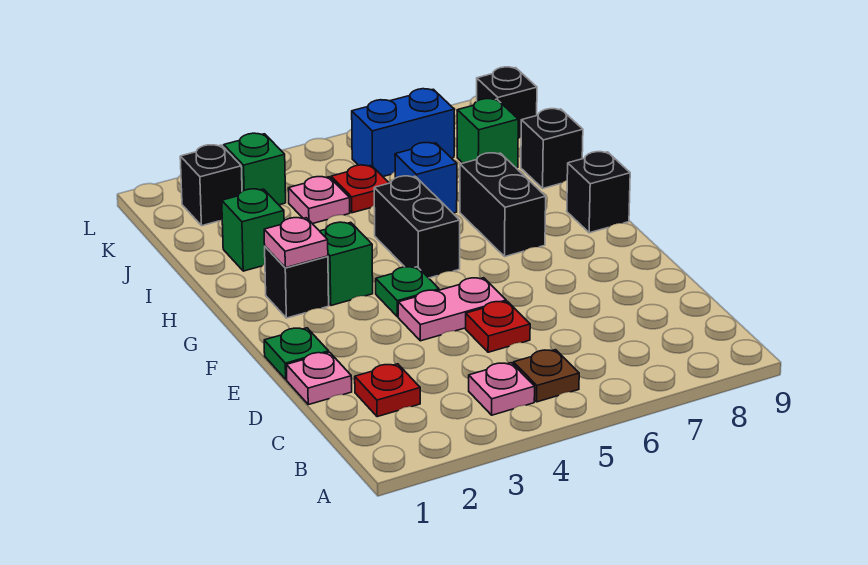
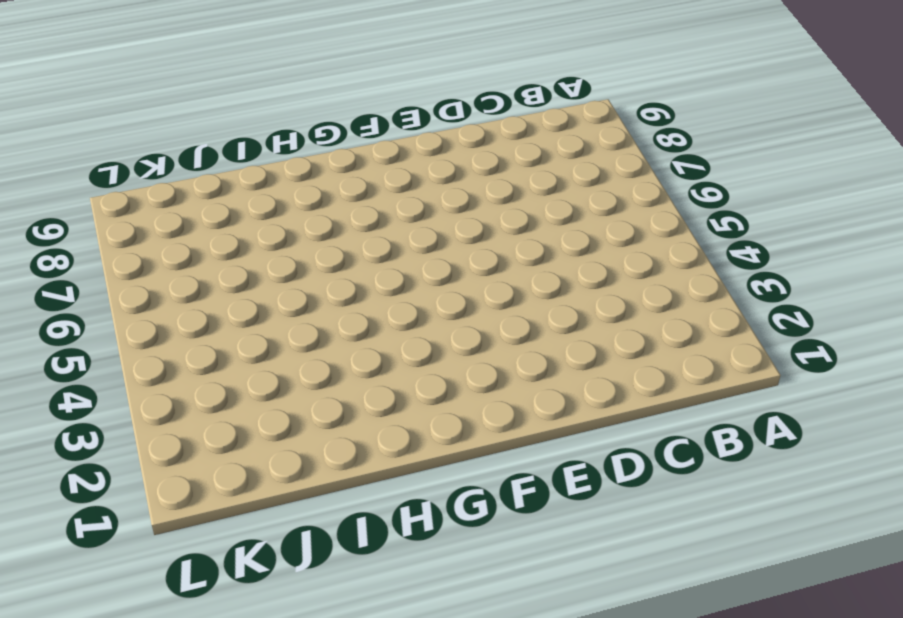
none -> pink plate B4 level 1
none -> brown plate B5 level 1
none -> red plate C2 level 1

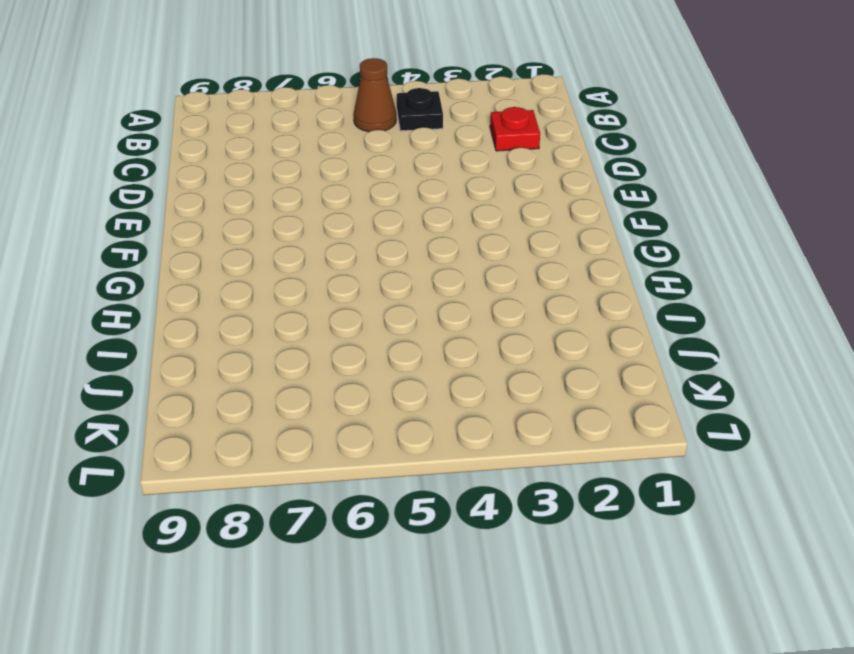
black plate B4 level 1 -> pink plate B4 level 1
brown cone B5 level 1 -> brown plate B5 level 1
none -> pink plate D1 level 1
none -> red plate D5 level 1
none -> green plate E1 level 1

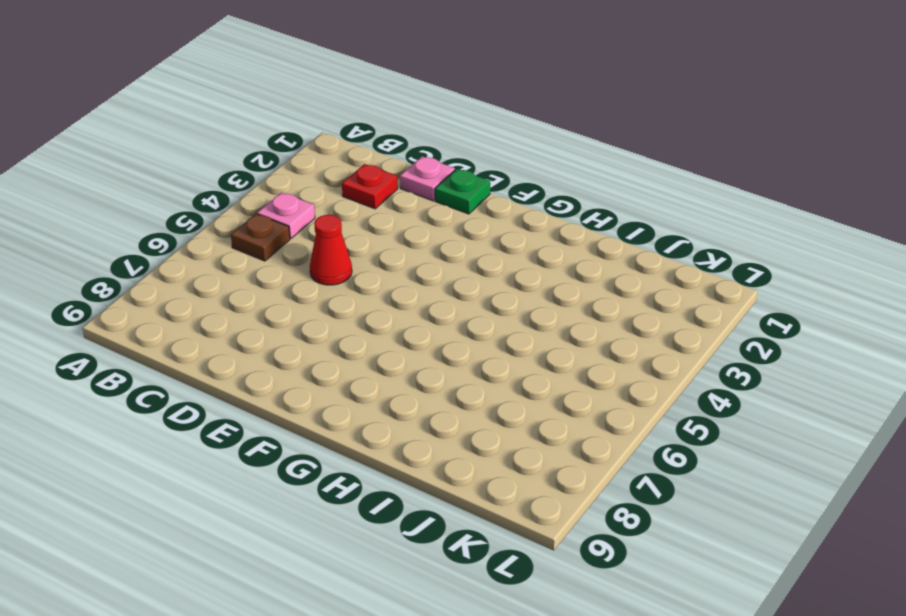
red cone D5 level 1 -> red plate D5 level 1
none -> pink plate E4:E5 level 1
none -> green plate F4 level 1
none -> black brick G2 level 1

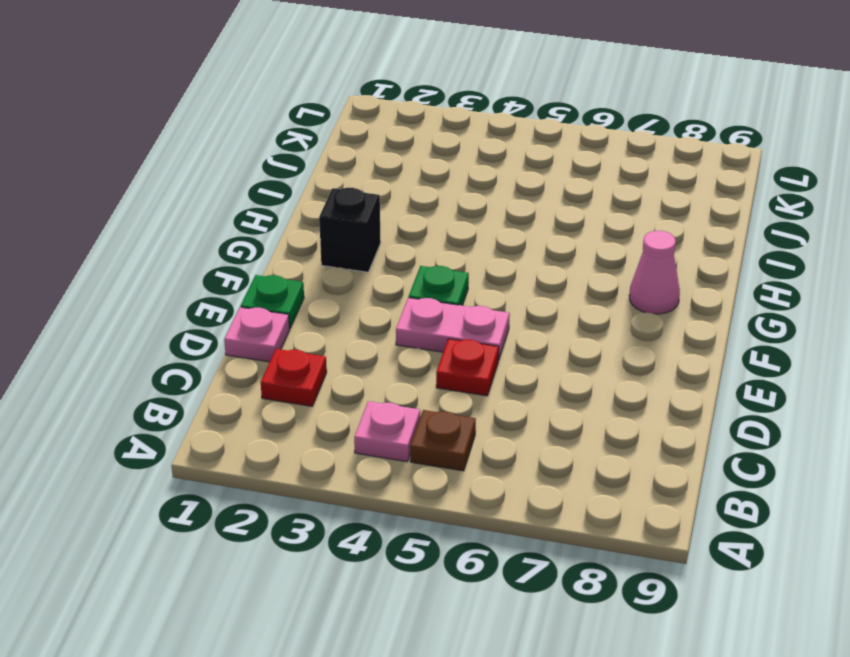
pink cone G8 level 1 -> none
none -> green brick G3 level 1
none -> black brick G5:H5 level 1
none -> black brick G7:H7 level 1

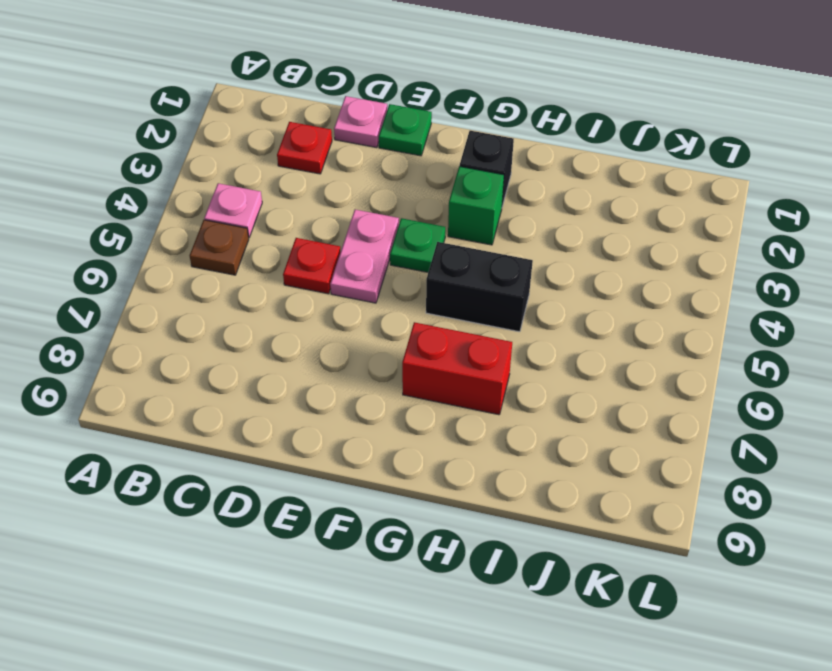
red brick G7:H7 level 1 -> black brick G7:H7 level 1
none -> black brick G9 level 1
none -> green brick I2 level 1
none -> blue brick I6 level 1

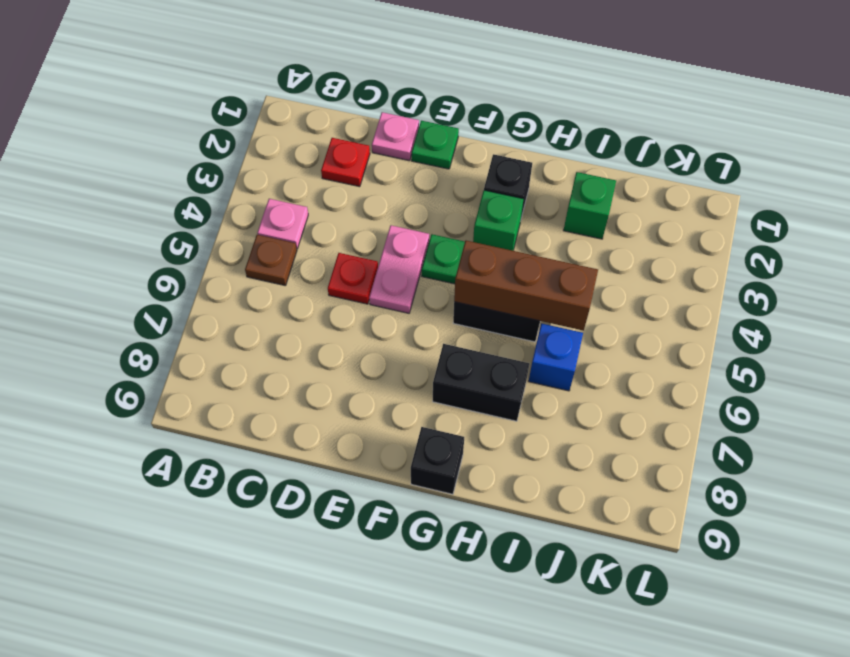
brown brick G5:I5 level 2 -> none
none -> black brick I9 level 1
none -> pink plate J4 level 1
none -> red plate J5 level 1

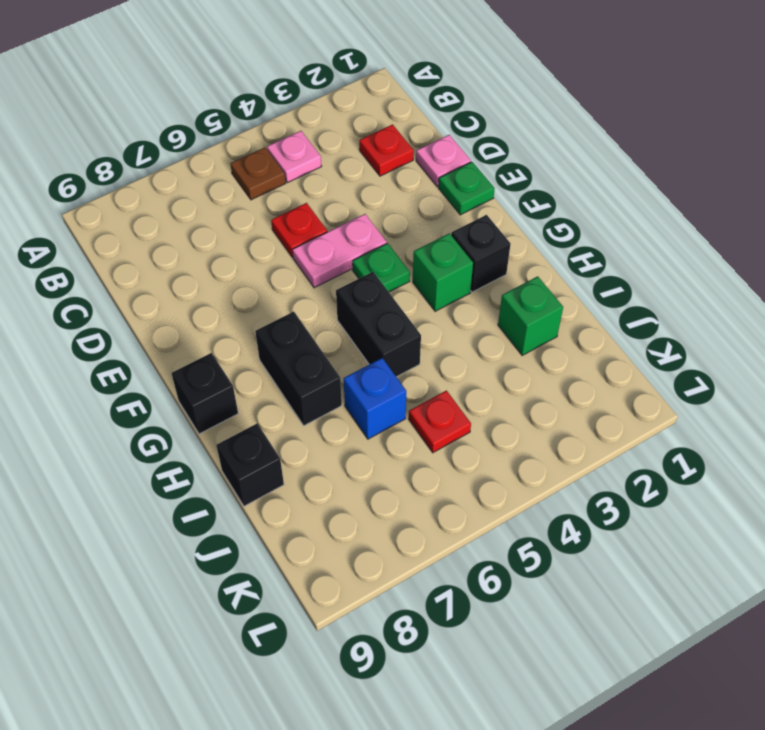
none -> pink plate J4 level 1
none -> green brick J8 level 1
none -> black brick K2 level 1

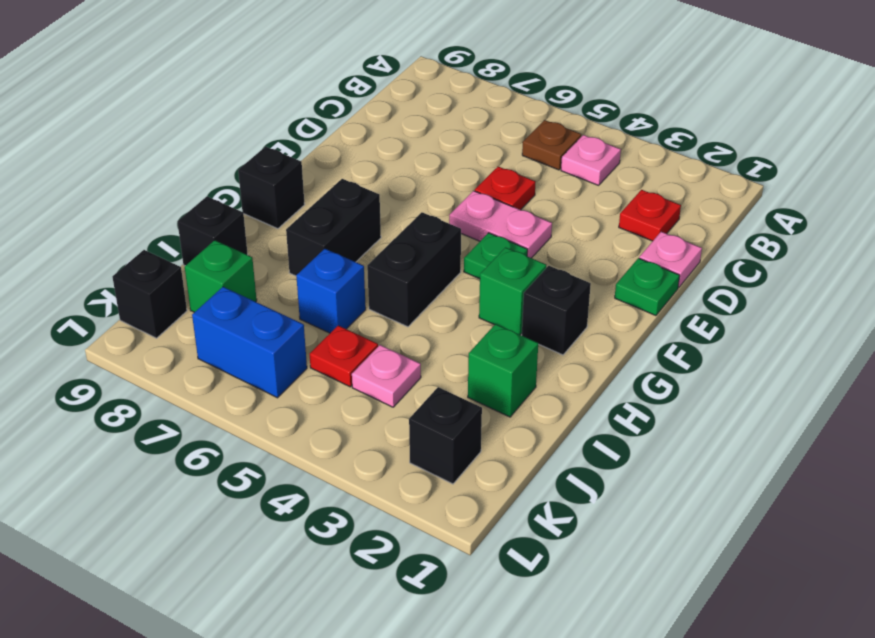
none -> green brick K3 level 1
none -> pink plate G2 level 2

